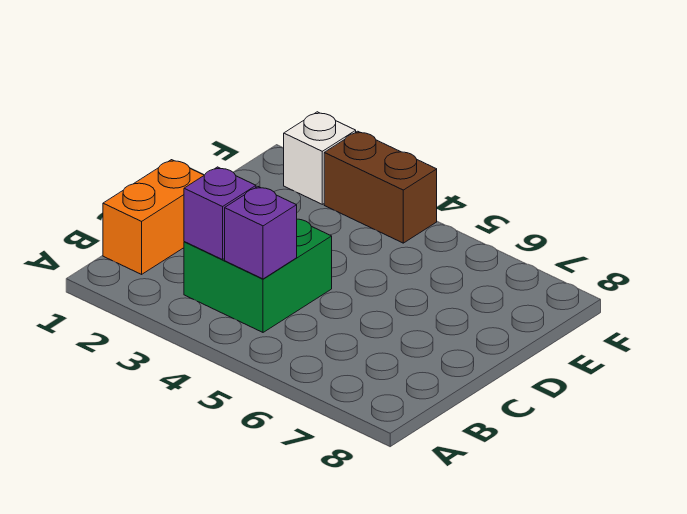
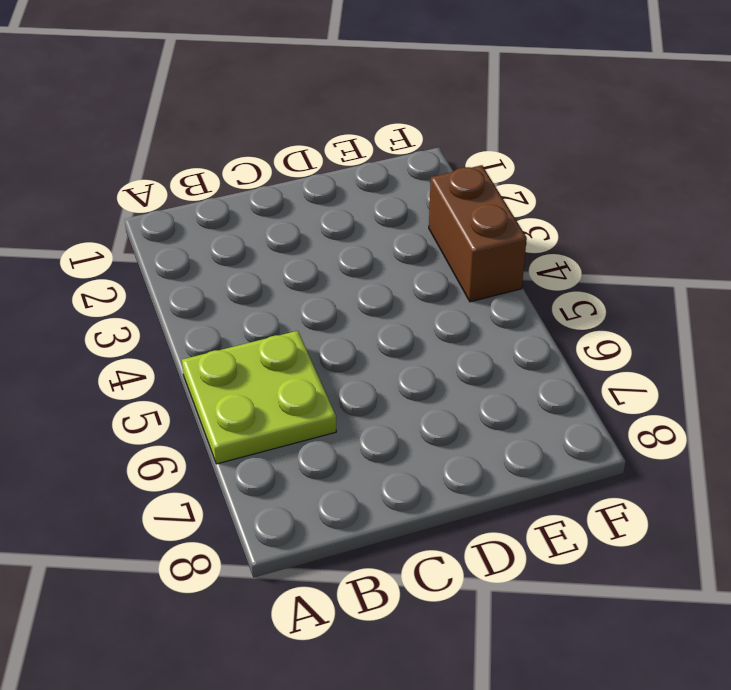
lime plate A5:B6 level 1 -> none
none -> orange brick B1:C1 level 1
none -> green brick B3:C4 level 1

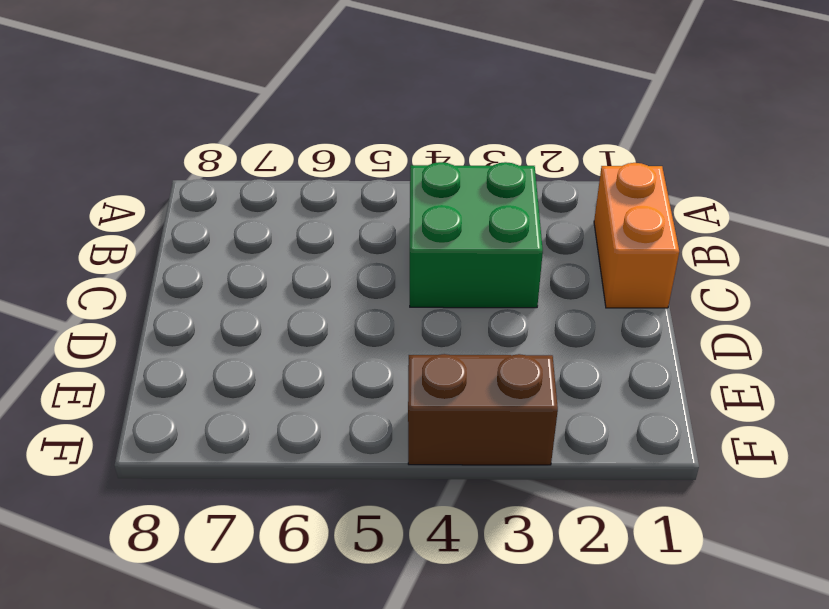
none -> white brick F2 level 1
none -> purple brick B3 level 2

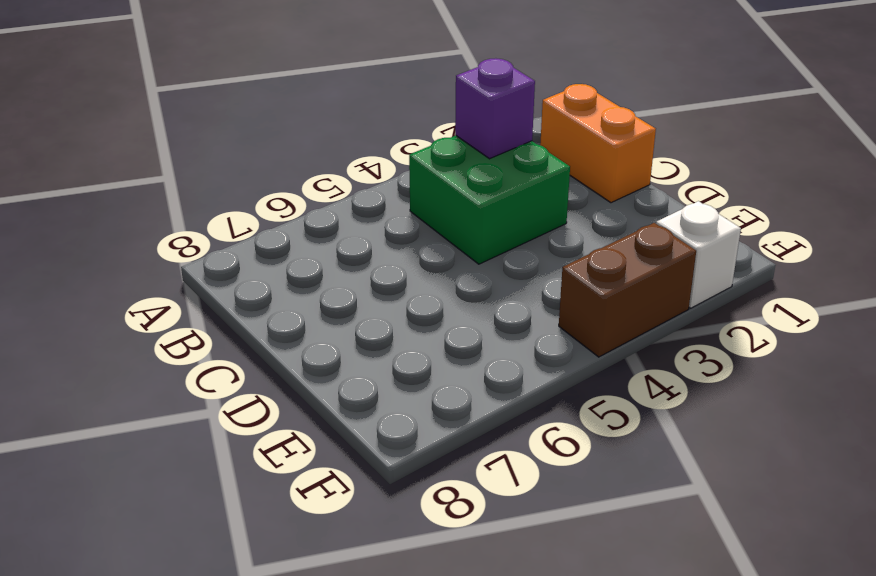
none -> purple brick B4 level 2

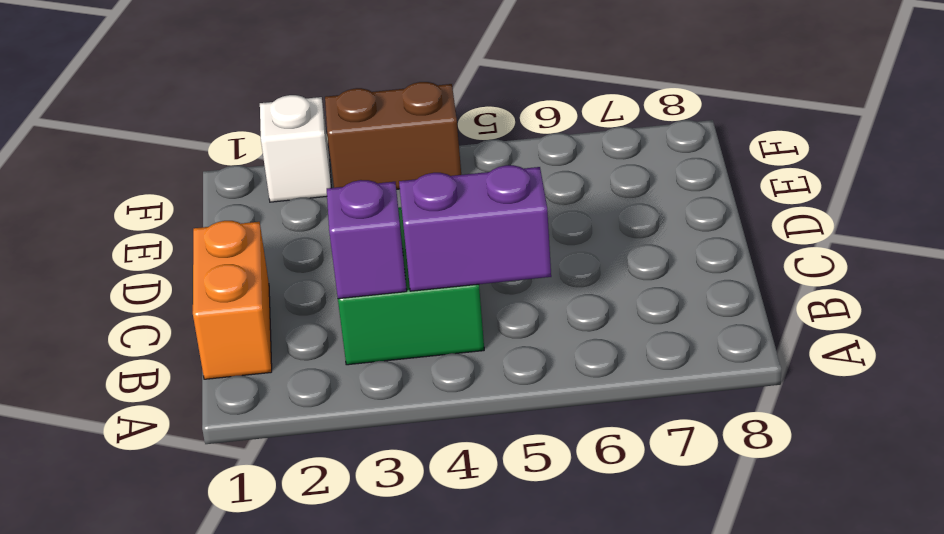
purple brick B4:B5 level 2 -> purple brick B4 level 2

